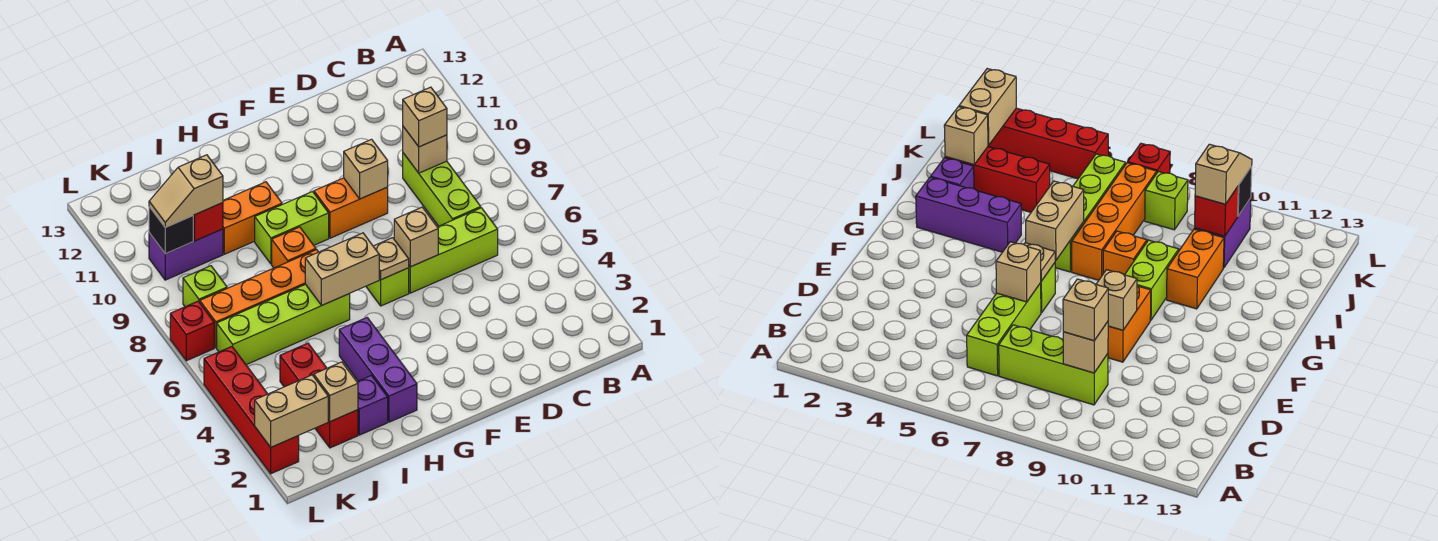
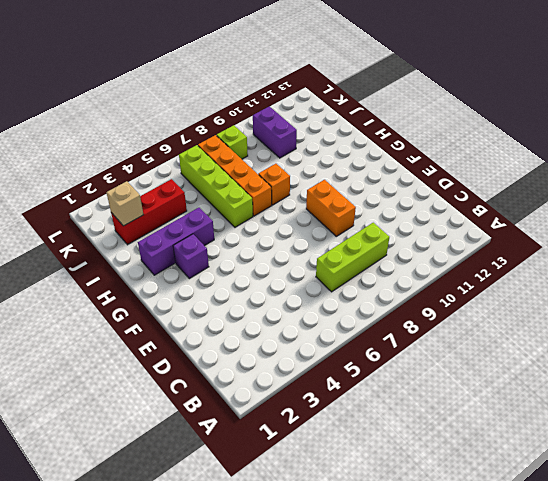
purple brick G3 level 1 -> purple brick I2 level 1
none -> lime brick C6:E6 level 1
none -> lime brick F6 level 1
none -> lime brick G9:H9 level 1

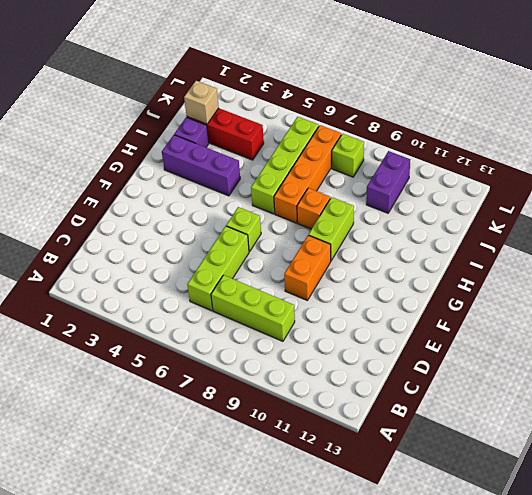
none -> orange brick H10:I10 level 1
none -> red brick L2:L5 level 1
none -> red brick L7 level 1

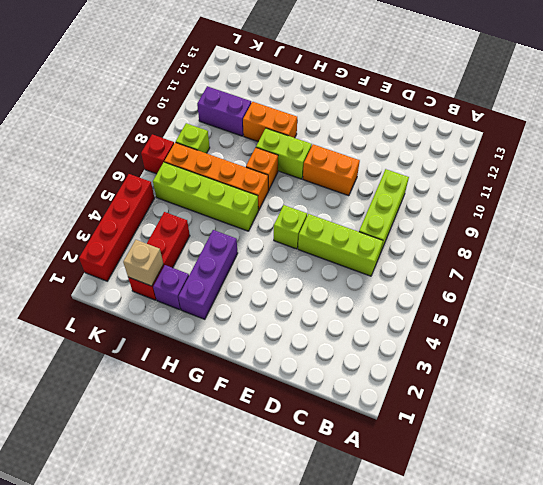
none -> tan brick C9 level 2
none -> tan brick E6 level 2
none -> tan brick E9 level 2

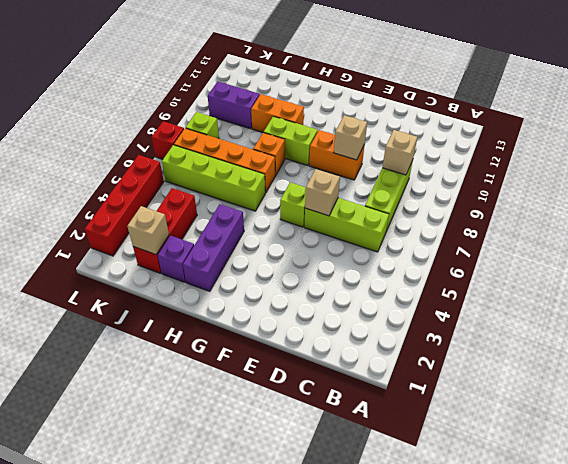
none -> tan plate F6 level 2
none -> tan brick G6:H6 level 2
none -> red brick J10 level 2

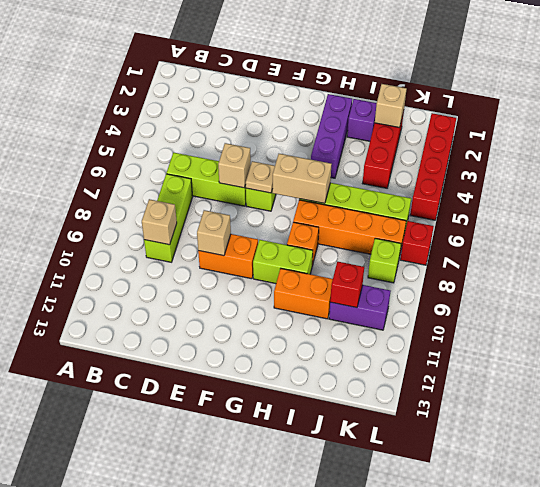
none -> tan brick K2:L2 level 2
none -> black brick K10 level 2
none -> tan brick C9 level 3

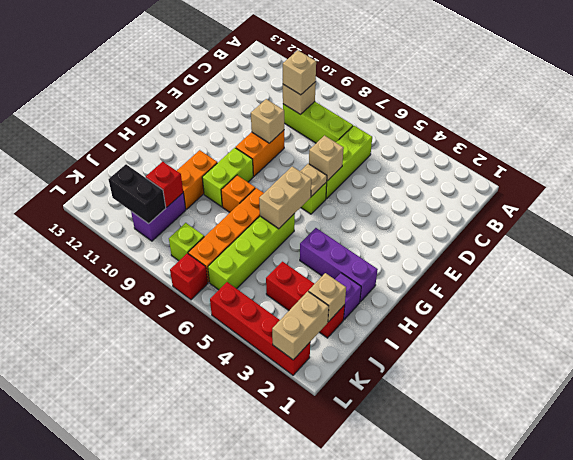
black brick K10:K11 level 2 -> black brick K10 level 2
none -> tan slope J10:K10 level 3 top J

